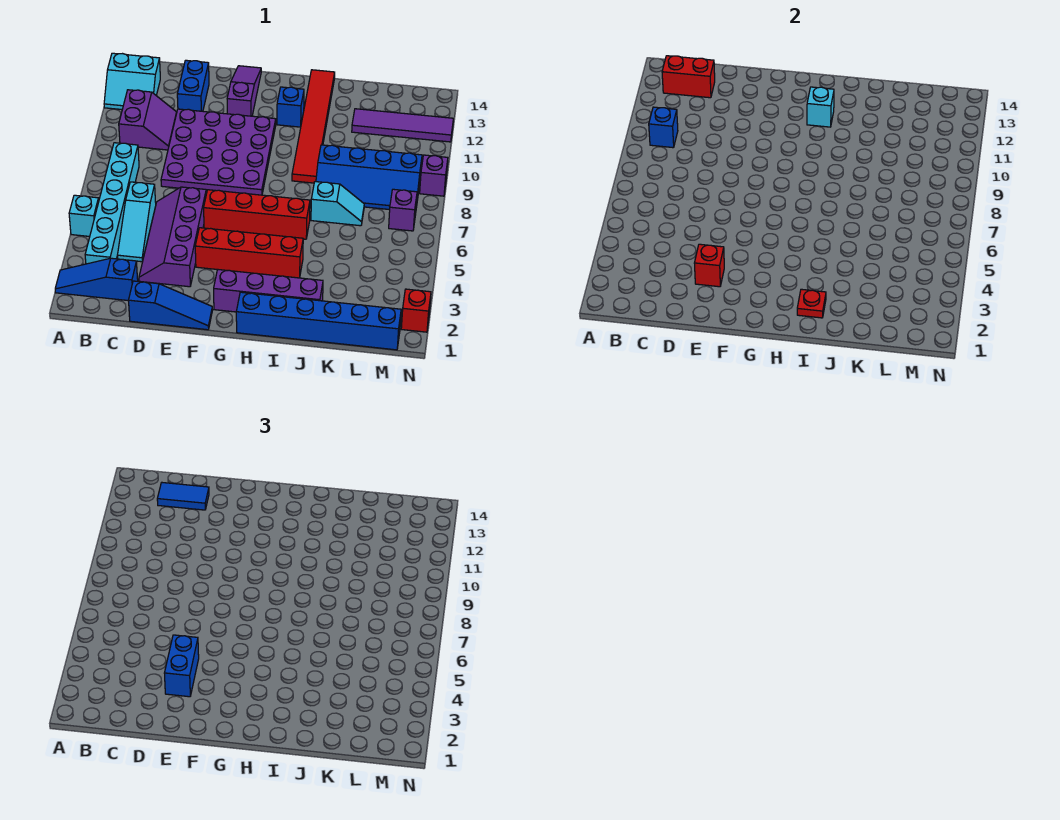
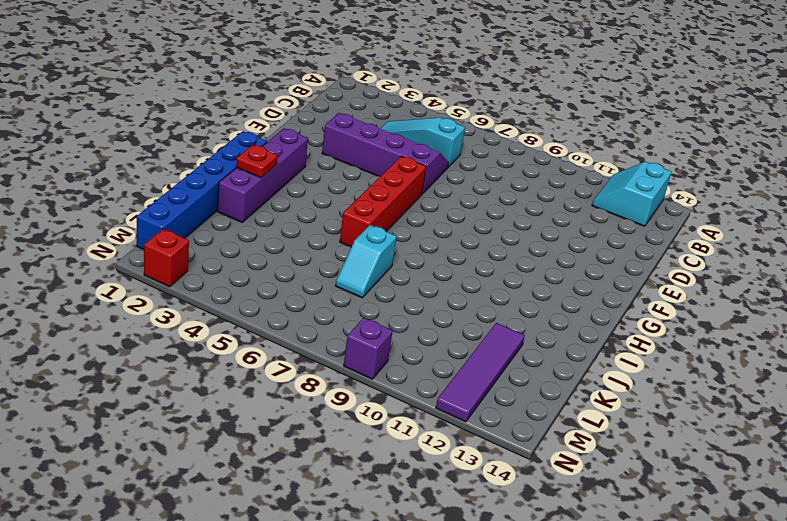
none -> blue slope A2:C2 level 1 top C
none -> cyan brick A5 level 1
none -> cyan brick B3:B8 level 1
none -> purple slope B10:C11 level 1 top B

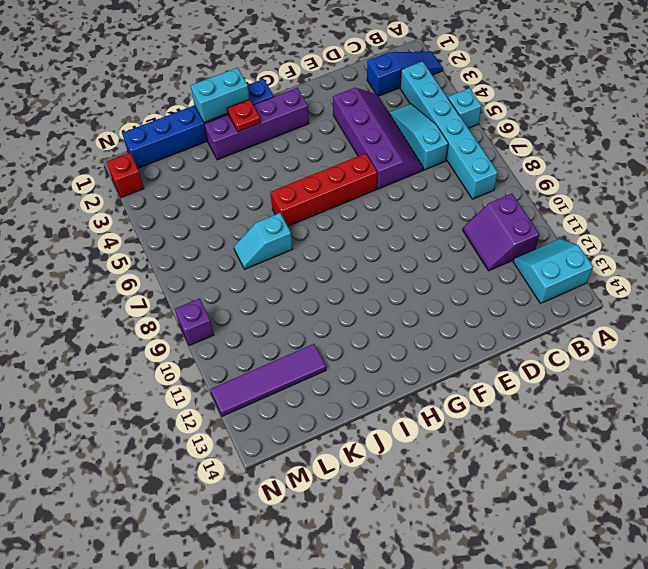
cyan brick I1:J1 level 2 -> none
none -> blue slope D1:F1 level 1 top D
none -> purple plate D8:G11 level 1
none -> blue brick D12:D13 level 1
none -> red brick F4:I4 level 1

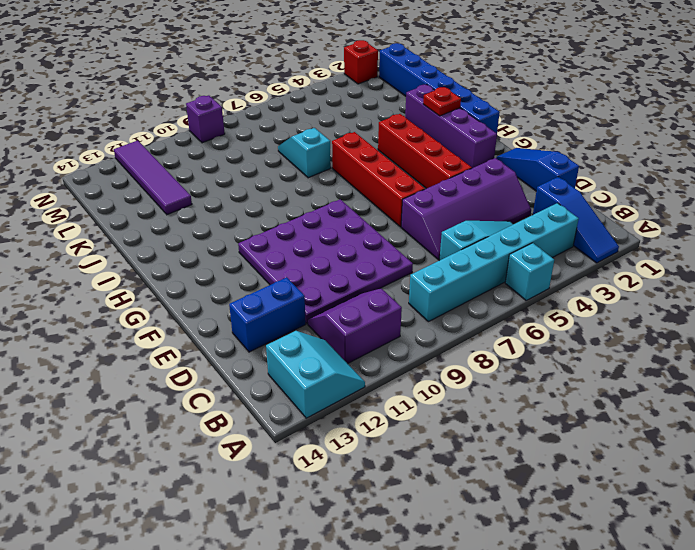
none -> purple slope F12:F14 level 1 top 12
none -> blue brick H12 level 1
none -> red tile I9:I14 level 1
none -> blue slope J8:M9 level 1 top 9

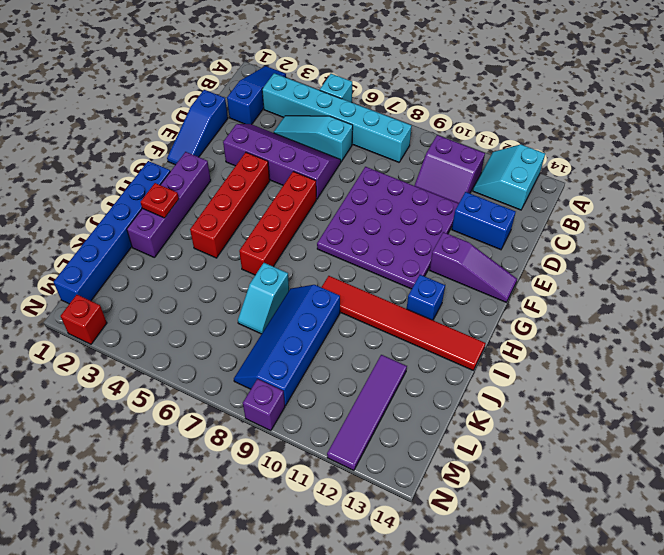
none -> purple brick M7 level 1
none -> blue brick B10 level 2
none -> red brick B13:C13 level 2
none -> red brick E3 level 2

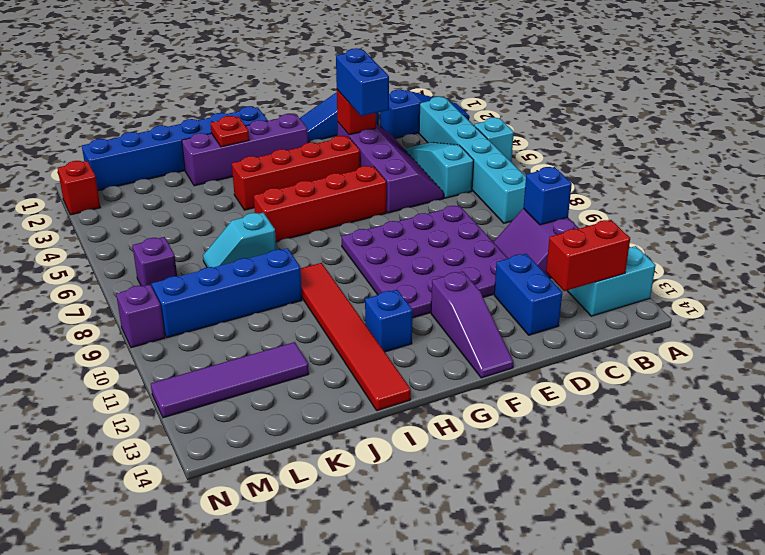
none -> cyan brick H12 level 2
none -> blue tile C13:D13 level 3

